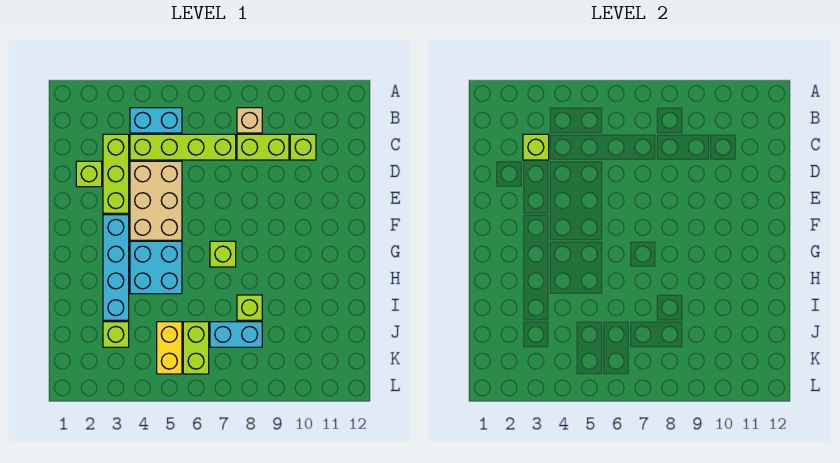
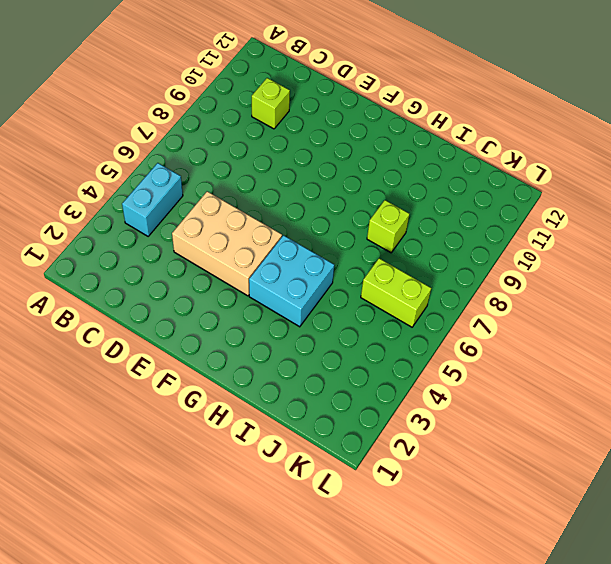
none -> tan brick B8 level 1
none -> lime brick C3:E3 level 1
none -> lime brick C4:C7 level 1

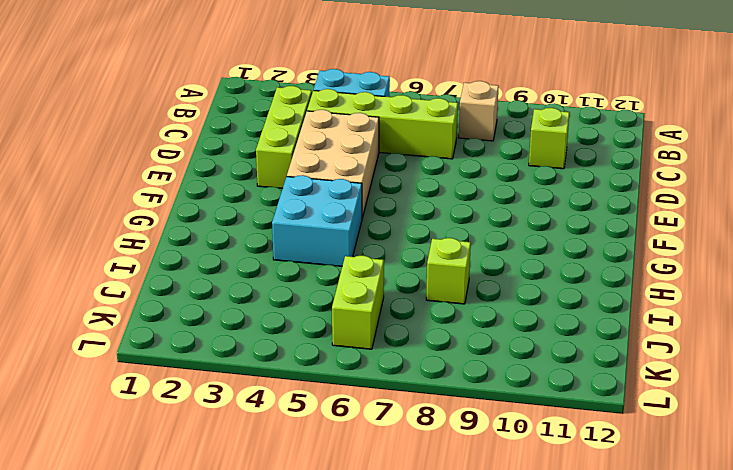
none -> lime brick C8:C9 level 1
none -> lime brick D2 level 1
none -> cyan brick F3:I3 level 1

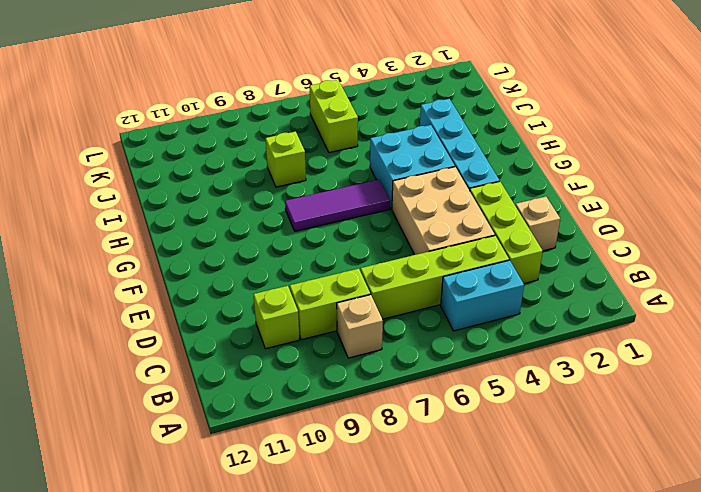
tan brick D2 level 1 -> lime brick D2 level 1
purple tile G6:G8 level 1 -> lime brick G7 level 1
none -> lime brick J3 level 1
none -> yellow brick J5:K5 level 1
none -> cyan brick J7:J8 level 1

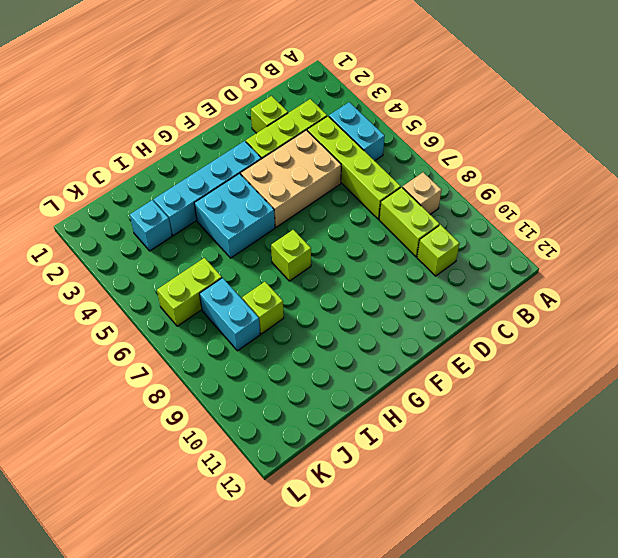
cyan brick J3 level 1 -> lime brick J3 level 1
none -> yellow brick J5:K5 level 1
none -> lime brick C3 level 2

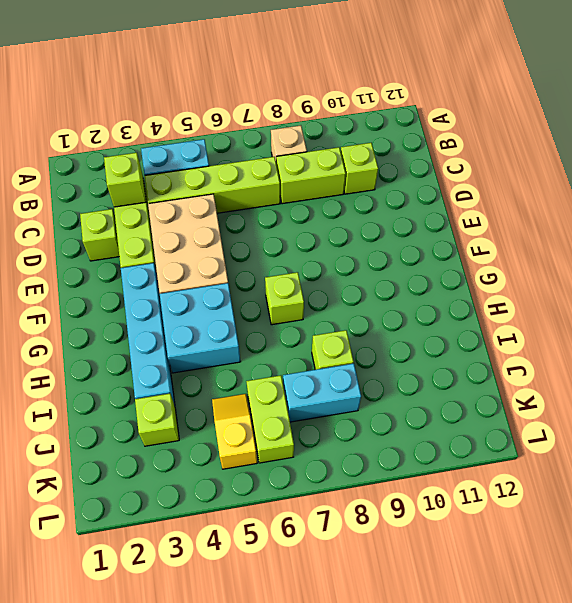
yellow slope J5:K5 level 1 top K -> yellow brick J5:K5 level 1

